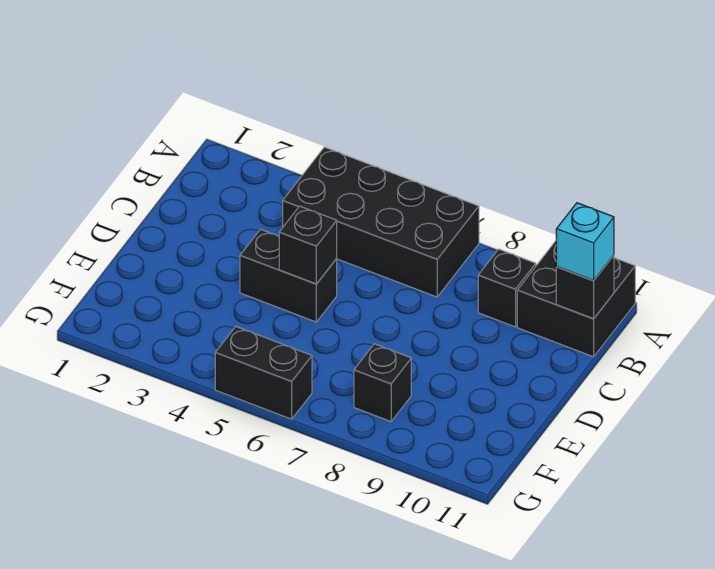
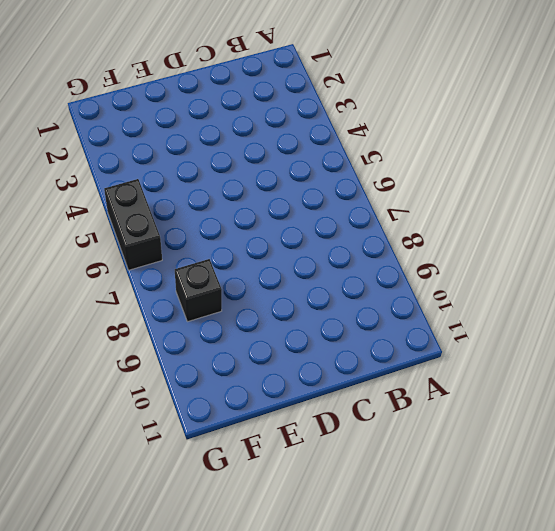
none -> black brick A4:B7 level 1
none -> black brick A10:B11 level 1

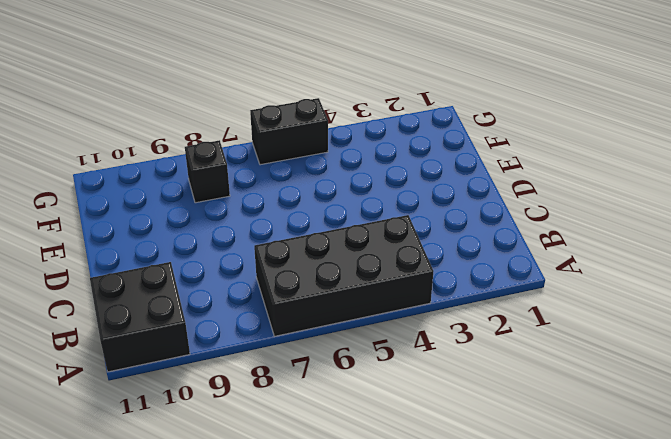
none -> black brick B9 level 1
none -> black brick D4:D5 level 1

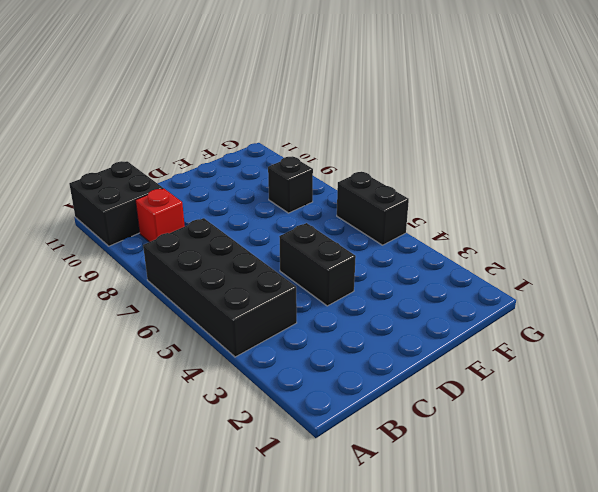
red brick B9 level 1 -> black brick B9 level 1
none -> black brick B11 level 2
none -> black brick D5 level 2

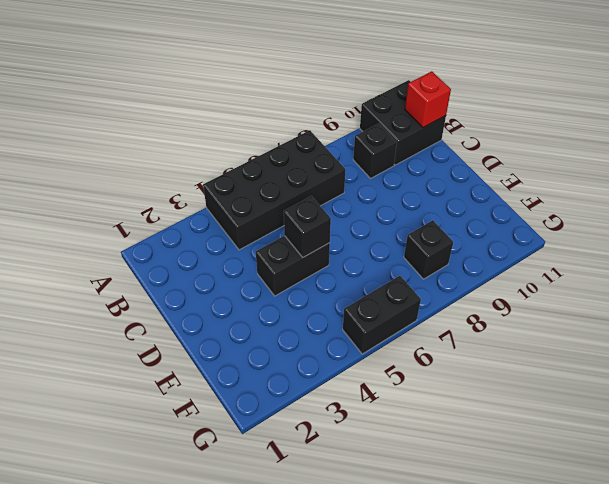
red brick B11 level 2 -> black brick B11 level 2
none -> cyan brick B11 level 3

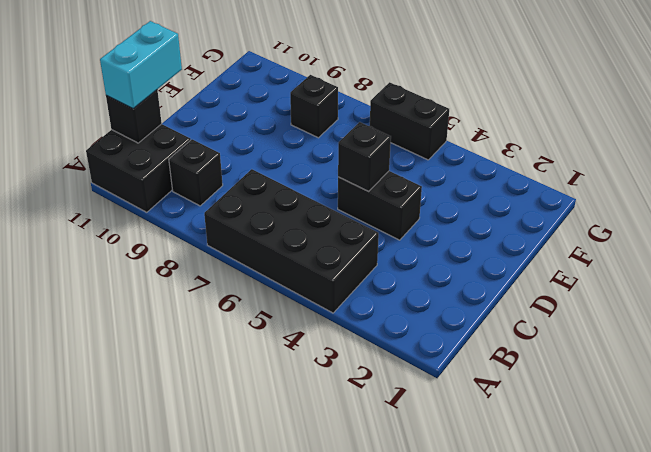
cyan brick B11:C11 level 3 -> cyan brick B11 level 3

